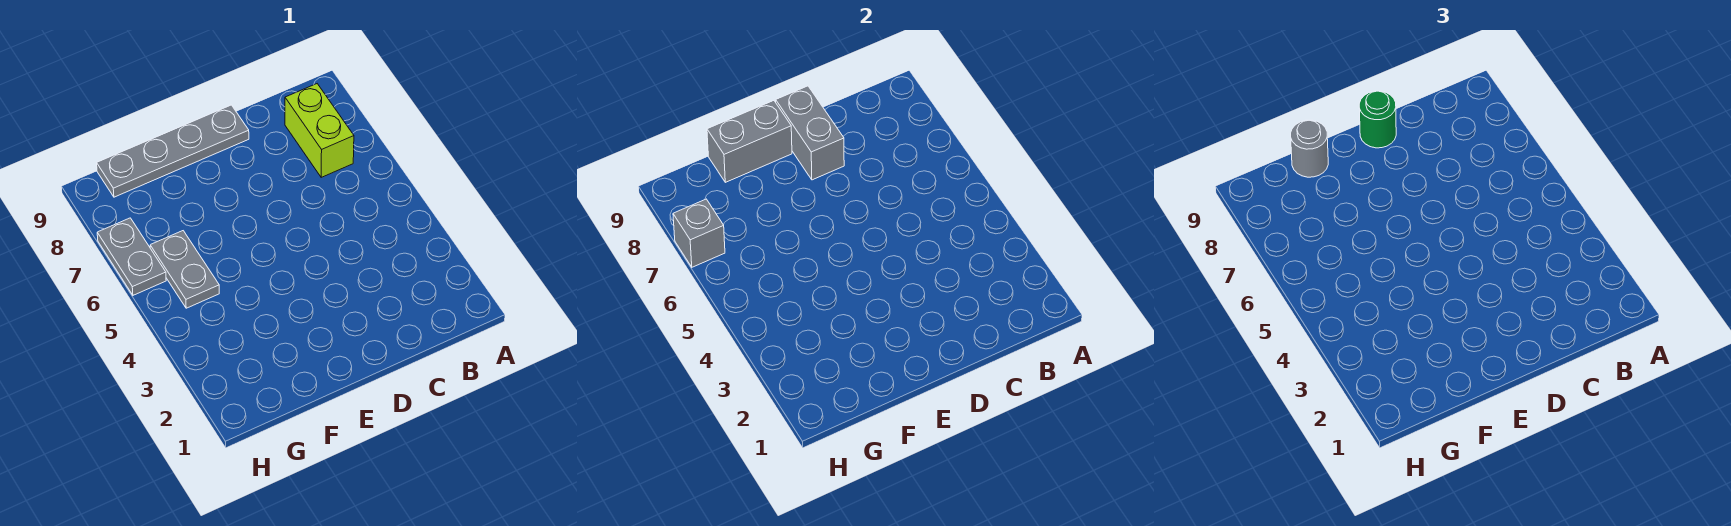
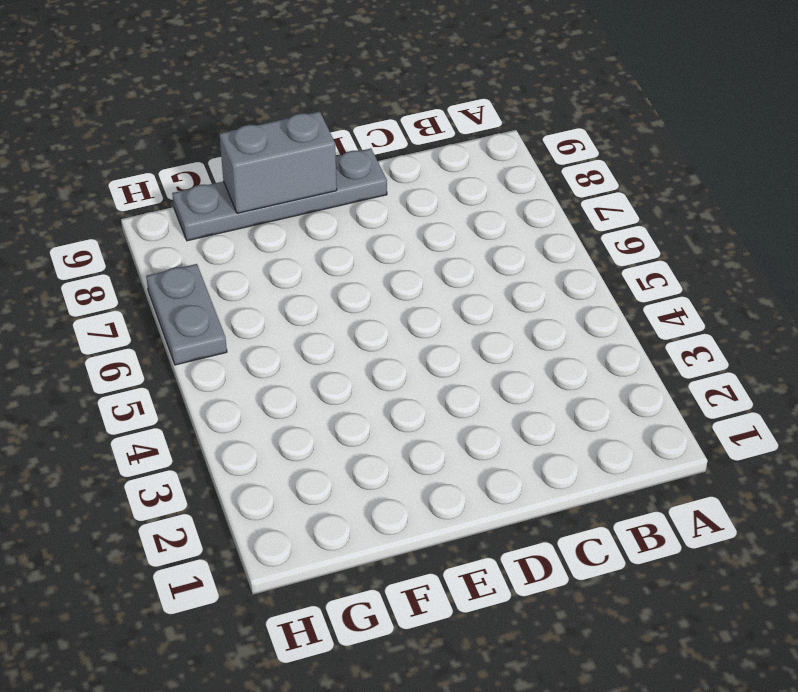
none -> lime brick B7:B8 level 1
none -> grey plate G5:G6 level 1

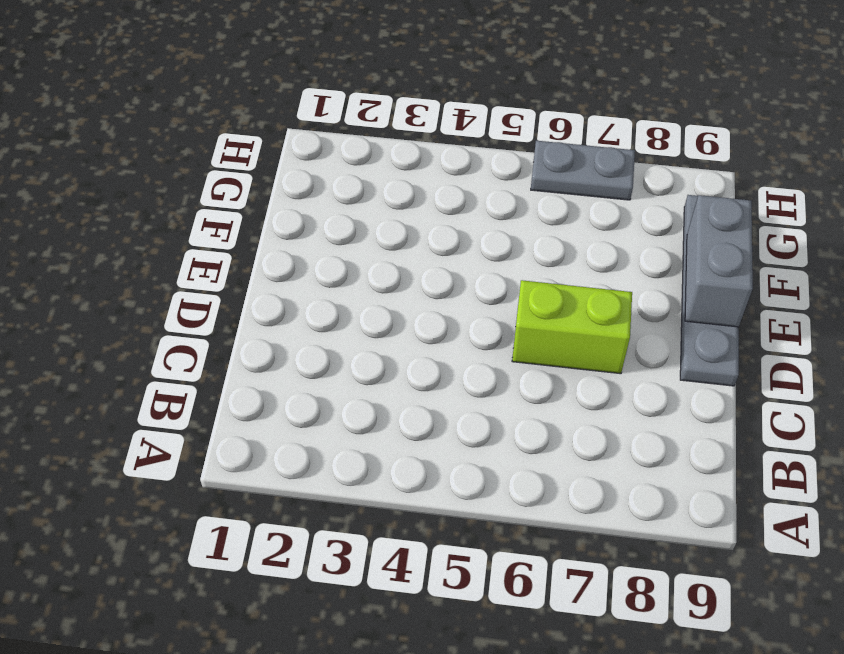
lime brick D6:D7 level 1 -> lime brick B7:B8 level 1
none -> grey plate G5:G6 level 1
none -> grey brick D8:D9 level 2

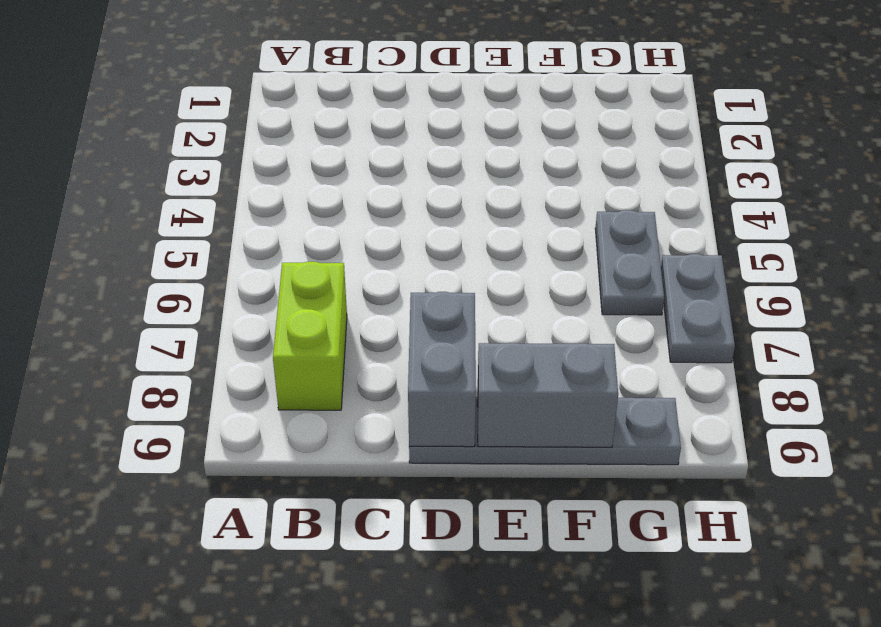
none -> grey brick H7 level 2
none -> green round brick D9 level 3

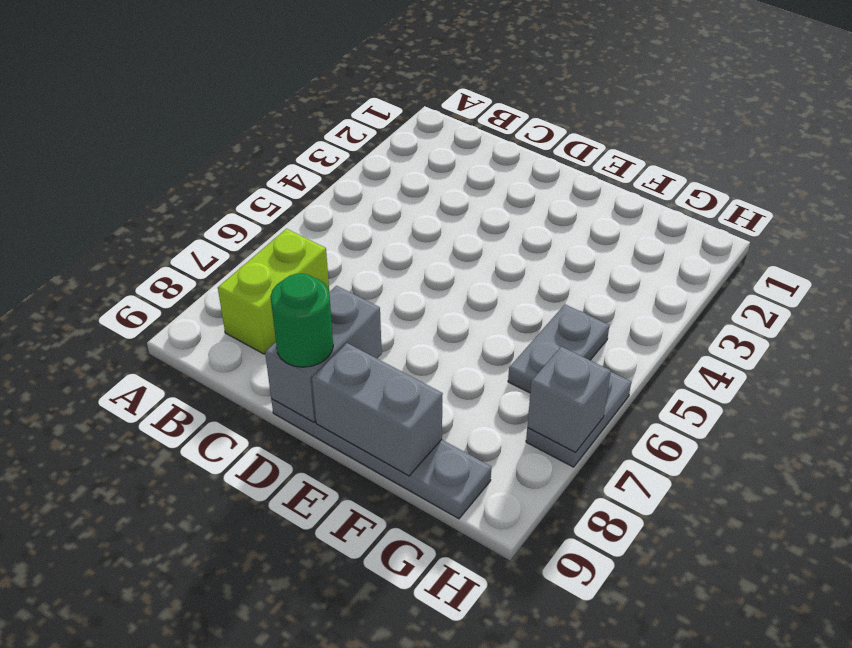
none -> grey round brick F9 level 3

